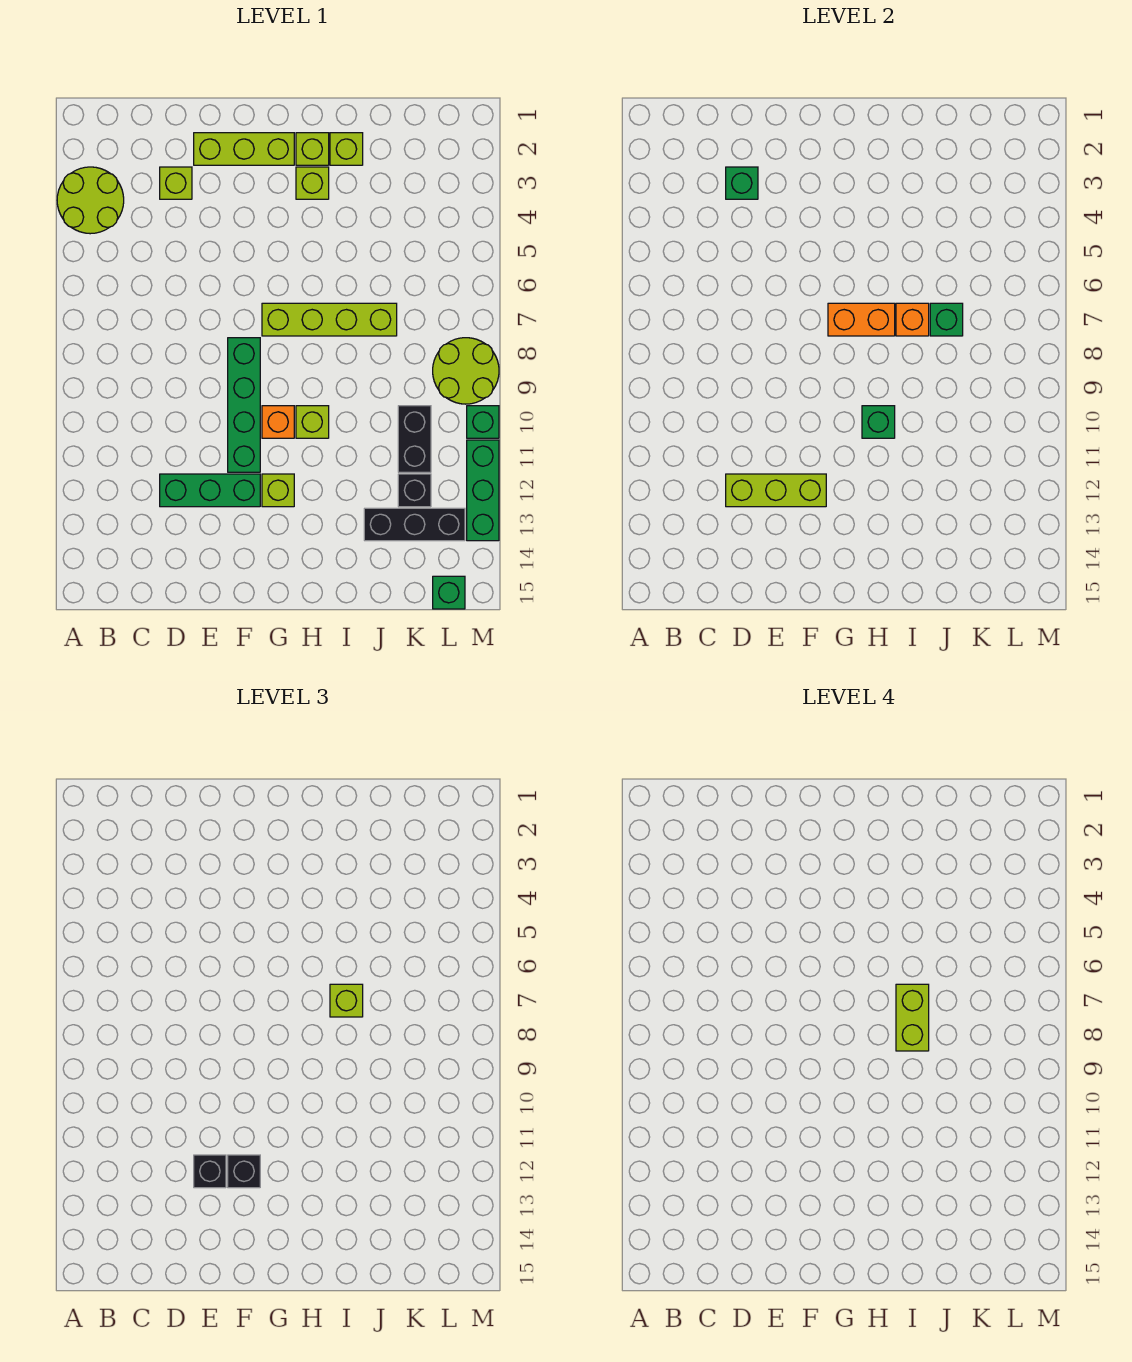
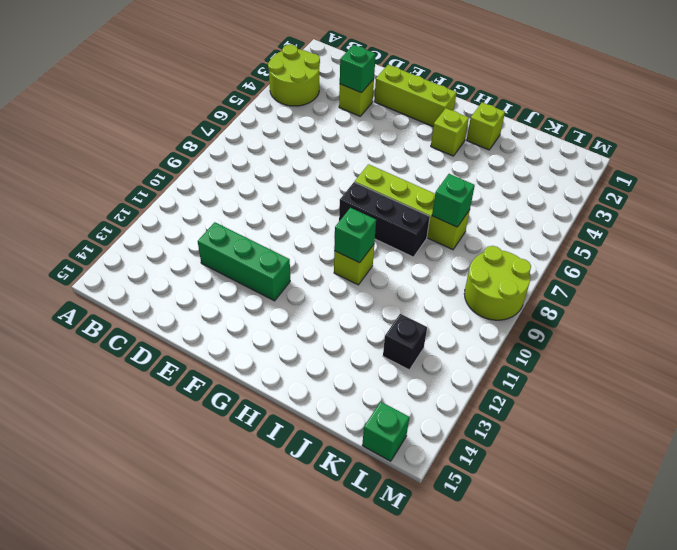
black brick G8:I8 level 1 -> black brick J13:L13 level 1
none -> green brick F8:F11 level 1
none -> orange brick G10 level 1
none -> lime brick G12 level 1

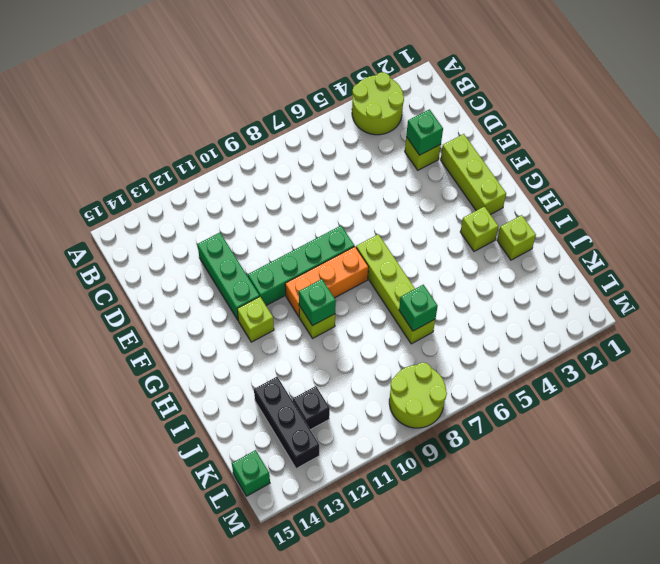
orange brick G8:G10 level 1 -> orange brick G10 level 1
none -> lime brick H2 level 1
none -> black brick K10:K11 level 1
none -> green brick M10 level 1

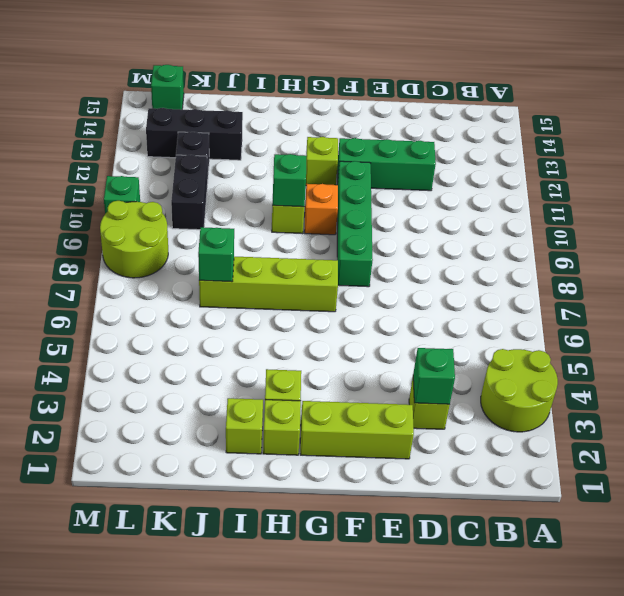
none -> green brick M11:M13 level 1
none -> lime brick D12:F12 level 2
none -> orange brick G7:H7 level 2

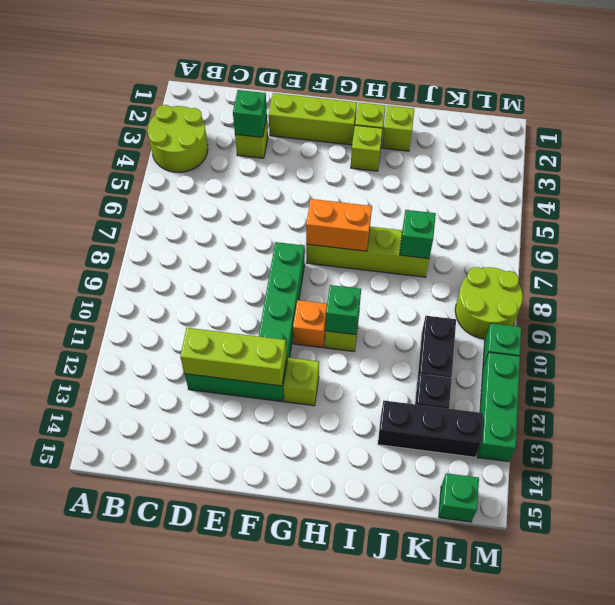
none -> orange brick I7 level 2
none -> black brick E12 level 3
none -> black brick F12 level 3

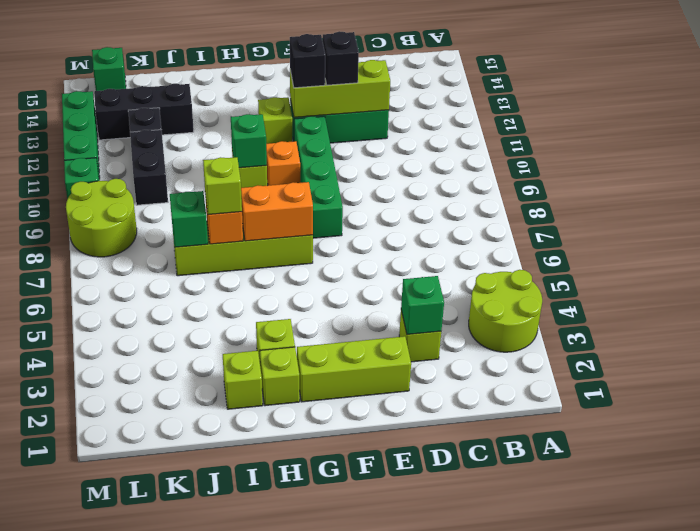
none -> lime brick I7:I8 level 4

